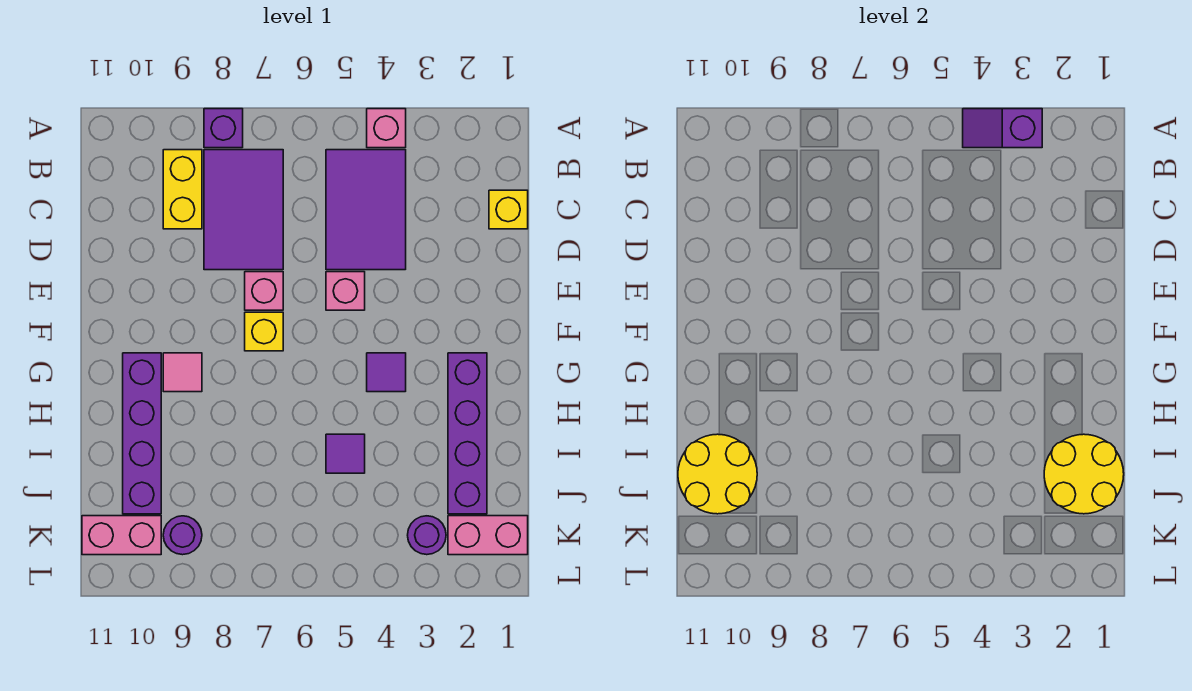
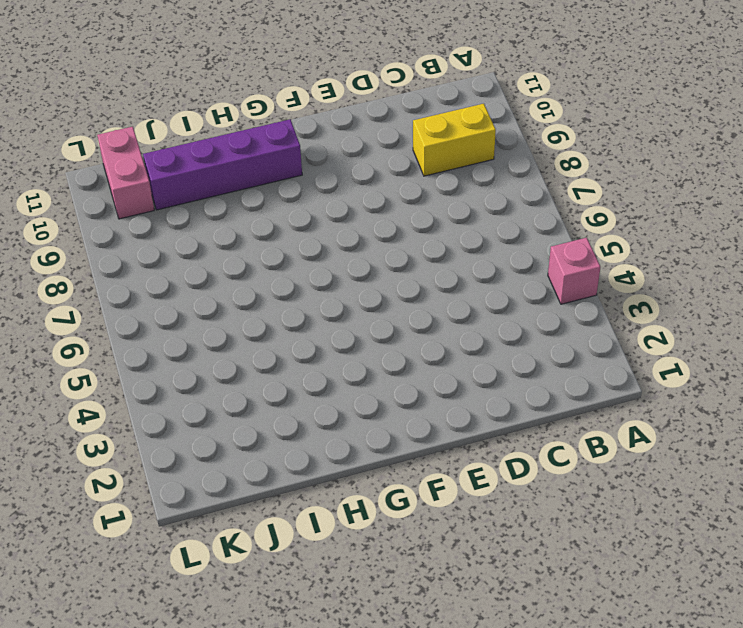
none -> purple brick A8 level 1
none -> purple tile B4:D5 level 1
none -> purple tile B7:D8 level 1

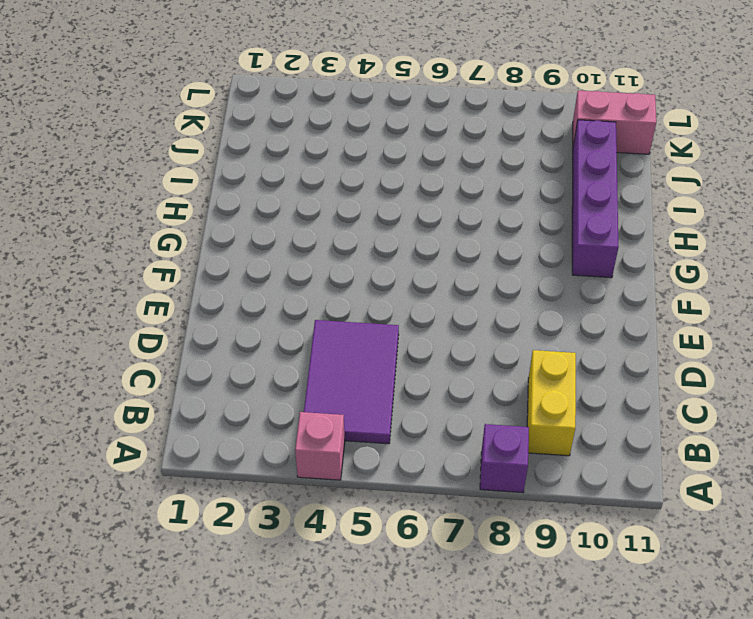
none -> purple tile B7:D8 level 1
none -> yellow brick C1 level 1
none -> pink brick E5 level 1

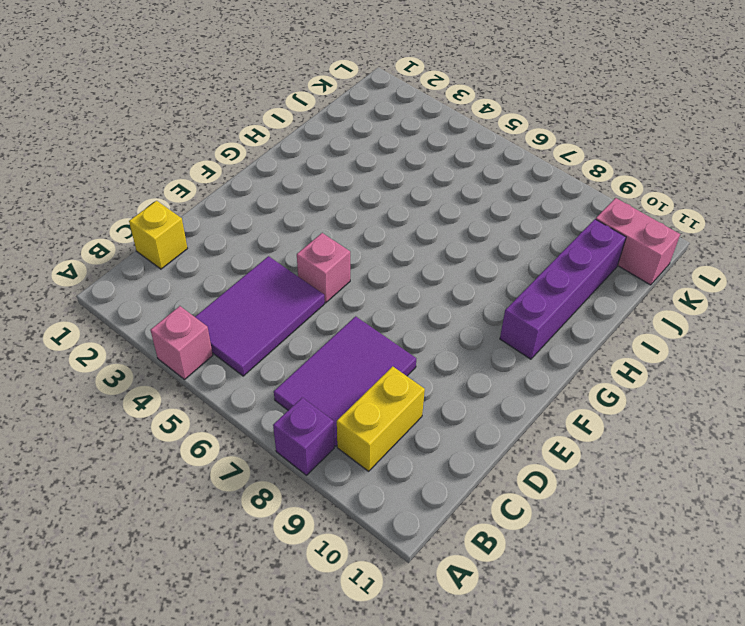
none -> pink brick E7 level 1
none -> yellow brick F7 level 1
none -> purple brick G2:J2 level 1

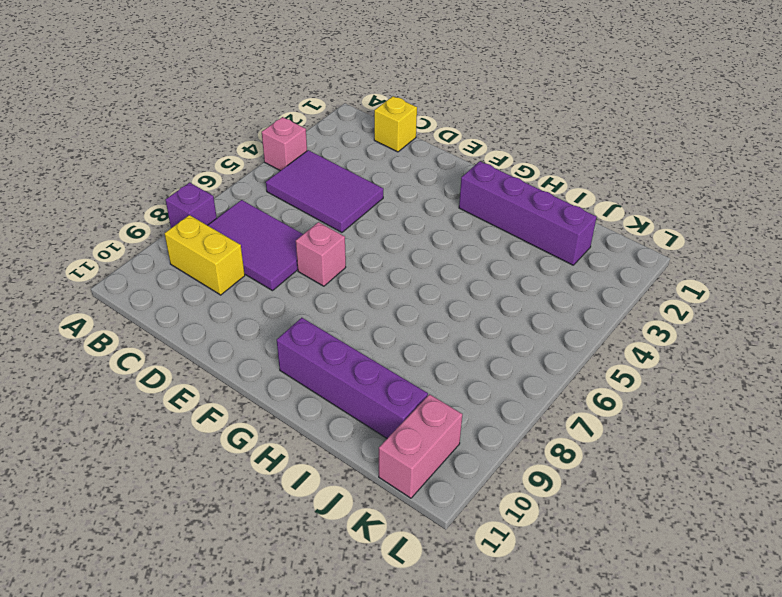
none -> pink brick E5 level 1
none -> yellow brick F7 level 1
none -> purple tile G4 level 1

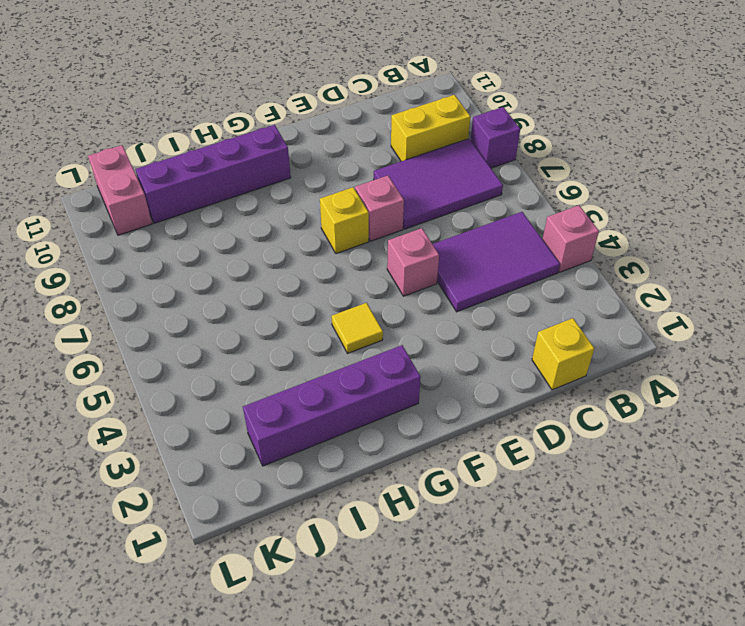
yellow tile G4 level 1 -> purple tile G4 level 1
none -> pink tile G9 level 1
none -> purple tile I5 level 1
none -> pink brick K1:K2 level 1

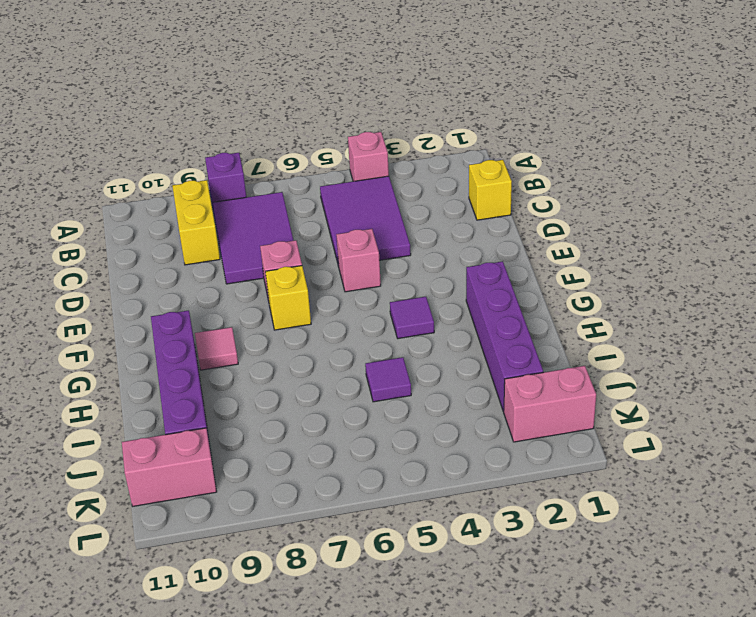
none -> purple round brick K3 level 1
none -> purple round brick K9 level 1
none -> purple slope A3:A4 level 2 top 3

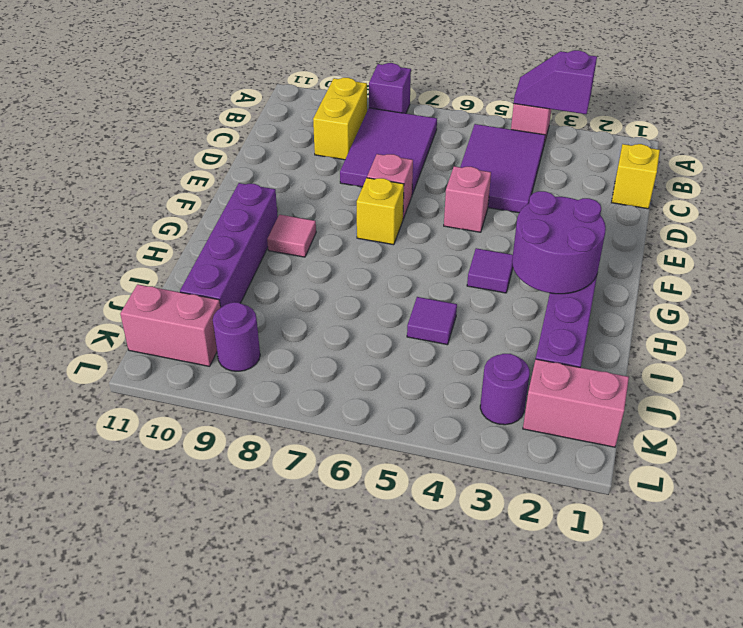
purple round brick G2:H3 level 2 -> none
none -> yellow round brick I1:J2 level 2
none -> yellow round brick I10:J11 level 2

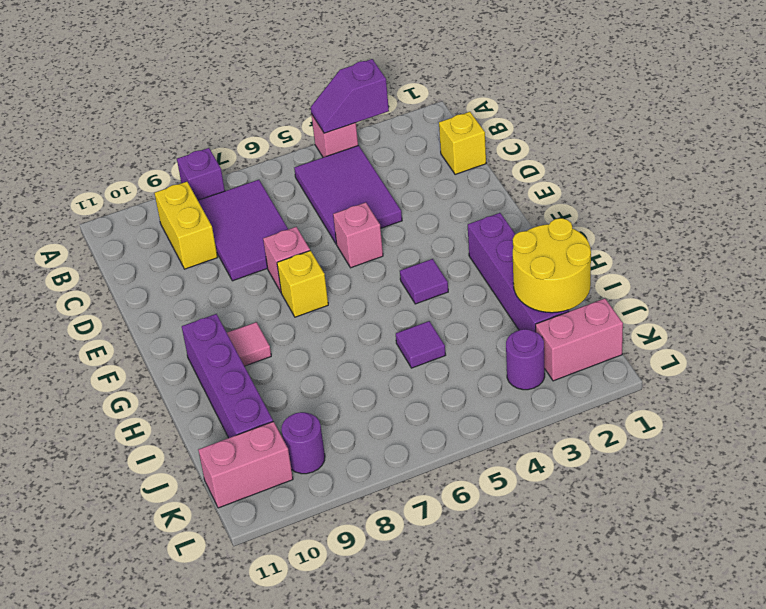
none -> yellow round brick I10:J11 level 2

